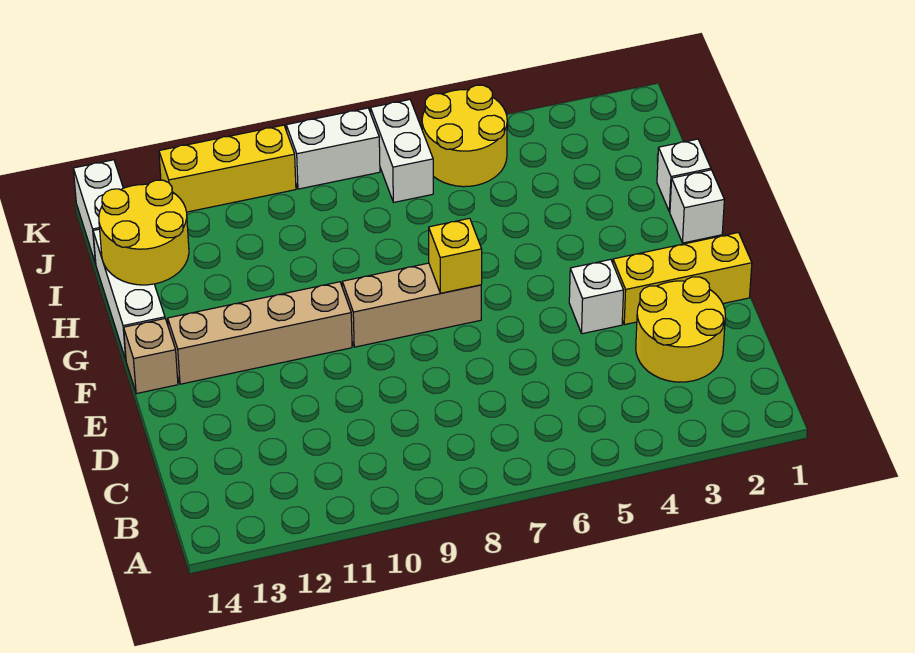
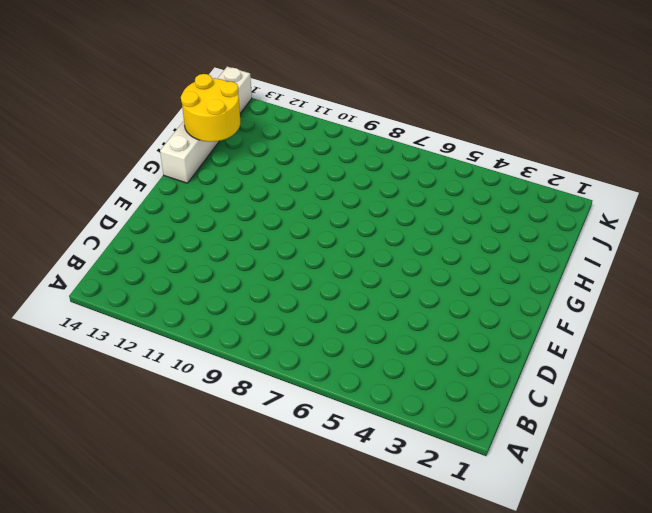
none -> yellow round brick C2:D3 level 1
none -> yellow brick E1:E3 level 1
none -> white brick E4 level 1

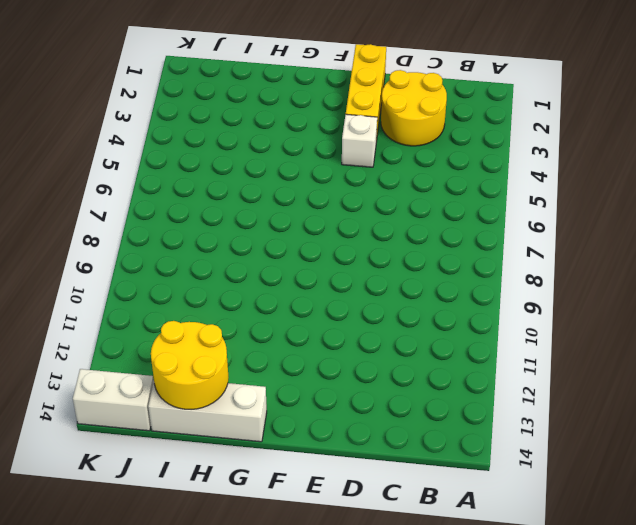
none -> tan brick F7:F9 level 1
none -> tan brick F10:F13 level 1
none -> tan brick F14 level 1

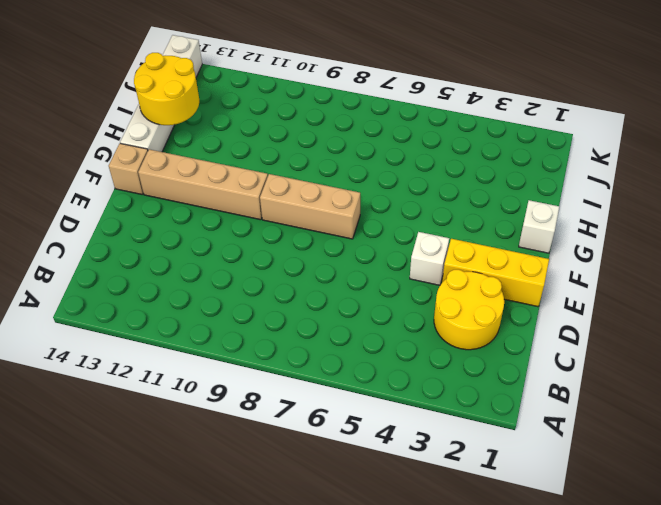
none -> white brick H1 level 1
none -> yellow round brick J5:K6 level 1
none -> white brick J7:K7 level 1

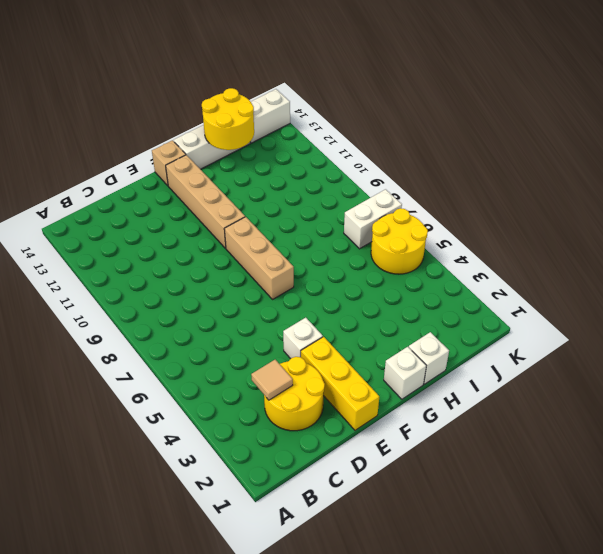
tan tile C3 level 2 -> none
none -> white brick K8:K9 level 1
none -> yellow brick K10:K12 level 1
none -> yellow brick F7 level 2

